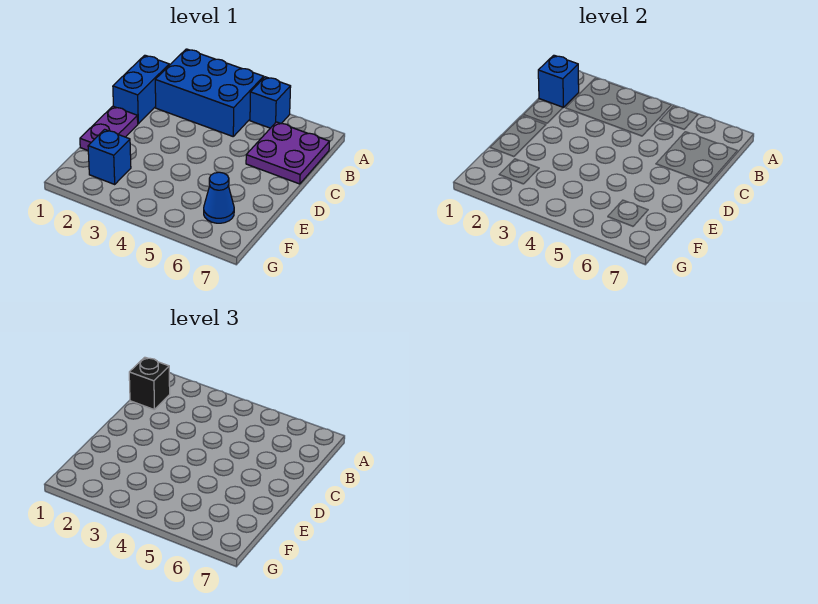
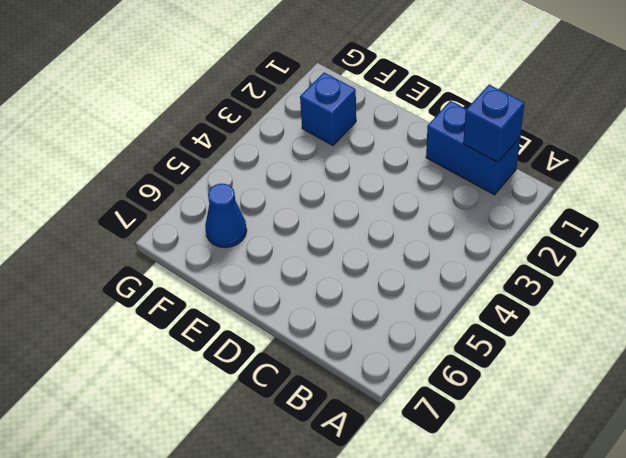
none -> blue brick A2:B4 level 1
none -> blue brick A5 level 1

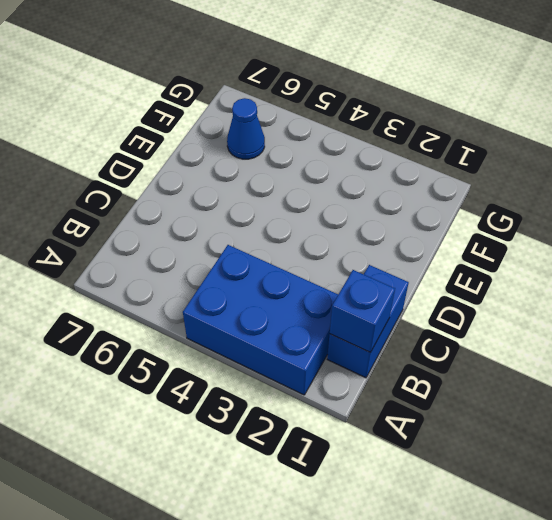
none -> blue brick A5 level 1
none -> purple plate B6:C7 level 1

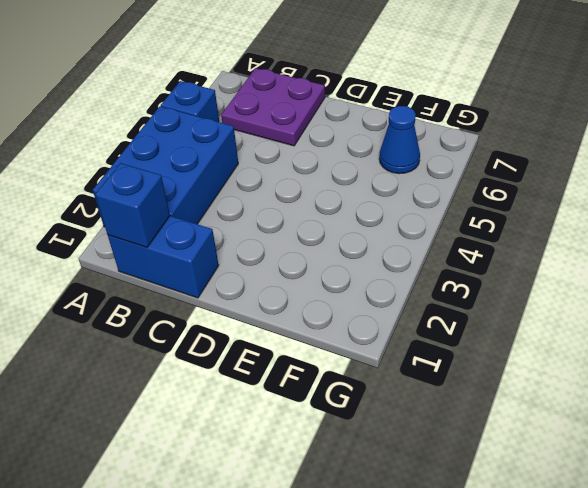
none -> purple plate D1:E1 level 1
none -> blue brick F2 level 1

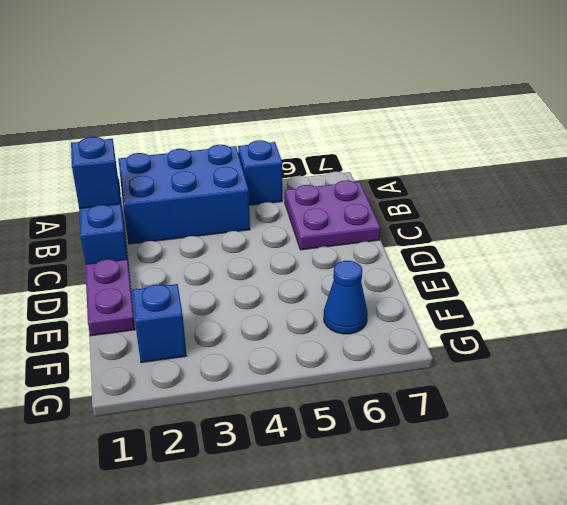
none -> black brick B1 level 3

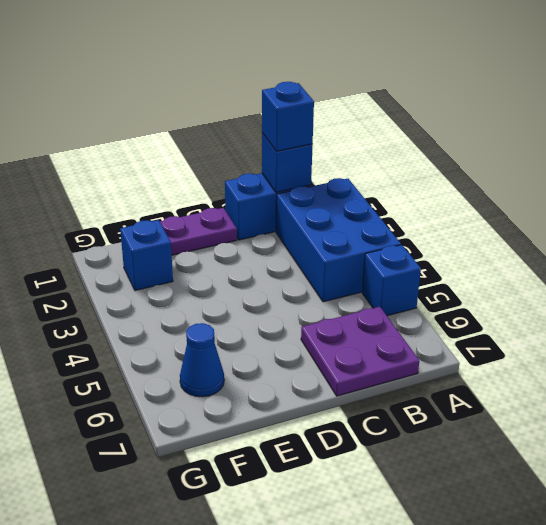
blue brick B1 level 3 -> black brick B1 level 3

